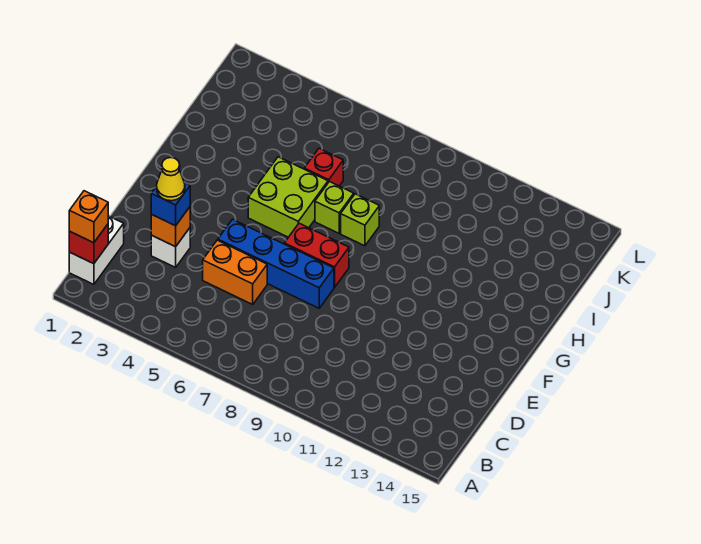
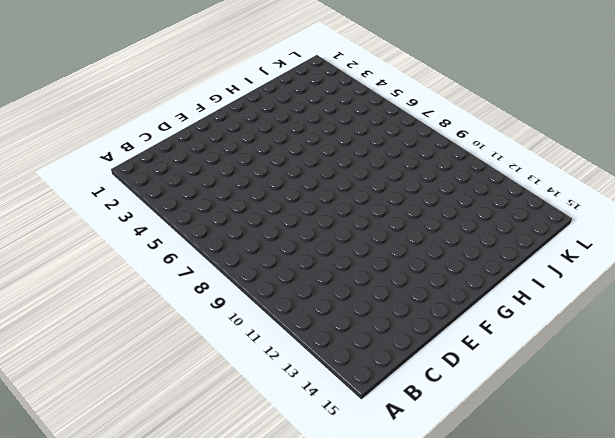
none -> white brick B1:C1 level 1
none -> white brick D3 level 1
none -> orange brick D5:D6 level 1

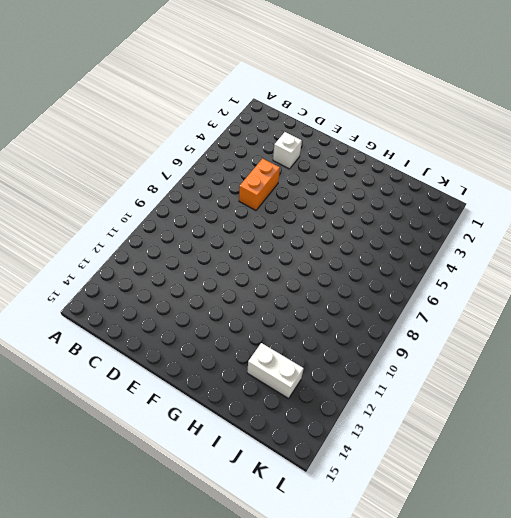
white brick I13:J13 level 1 -> white brick B1:C1 level 1
none -> blue brick E5:E8 level 1
none -> red brick F7:F8 level 1
none -> lime brick G5:H6 level 1

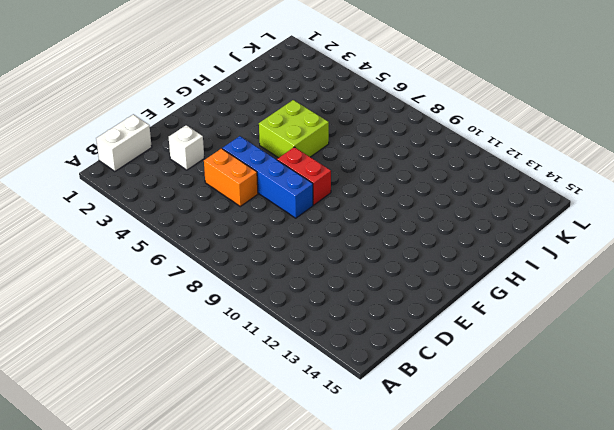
none -> lime brick H7 level 1
none -> lime brick H8 level 1
none -> red brick I6 level 1

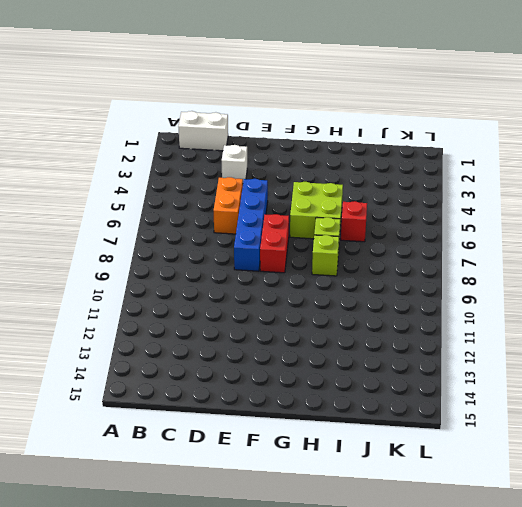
none -> red brick B1 level 2
none -> orange brick D3 level 2
none -> orange brick B1 level 3

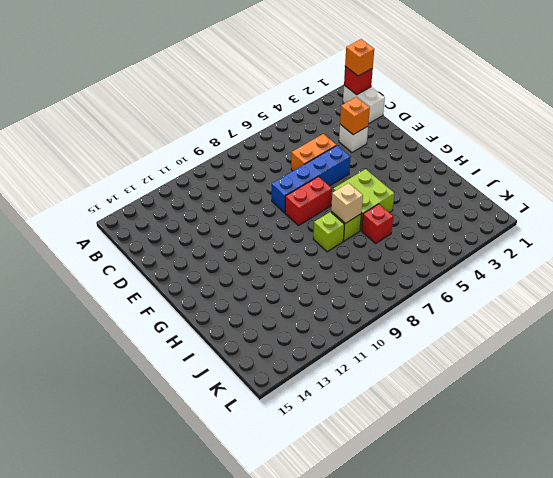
tan brick H7 level 2 -> none
none -> blue brick D3 level 3
none -> yellow cone D3 level 4

